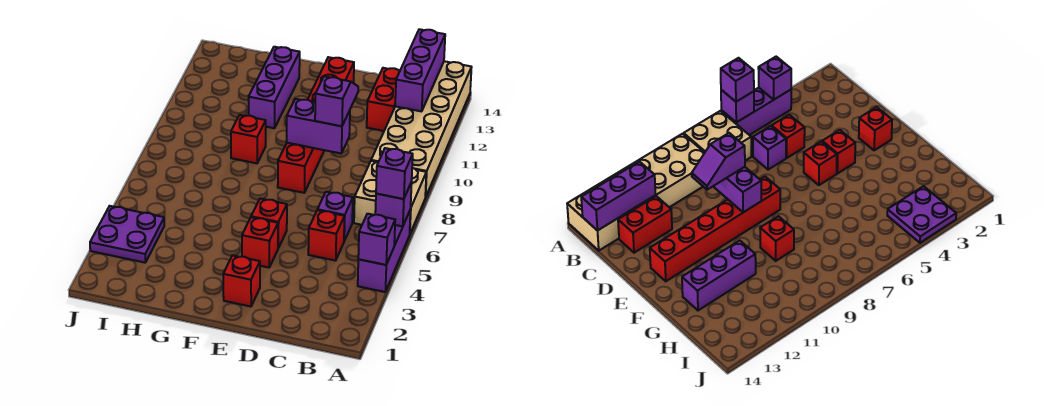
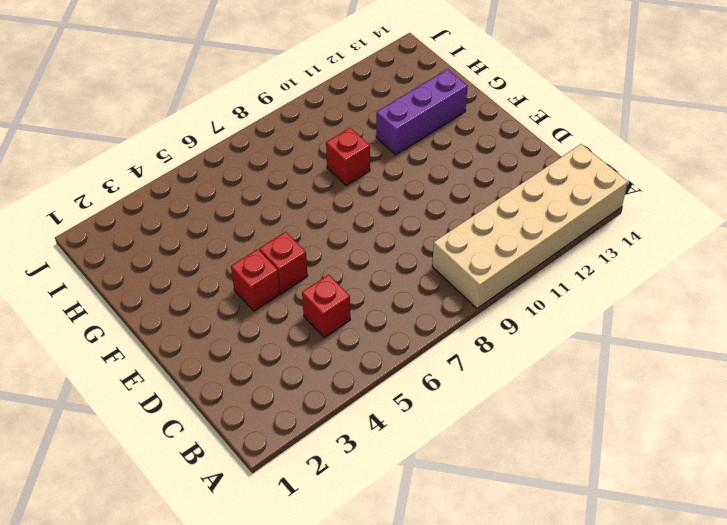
none -> purple brick A4:A6 level 1
none -> tan brick A7:B8 level 1
none -> purple brick C6 level 1

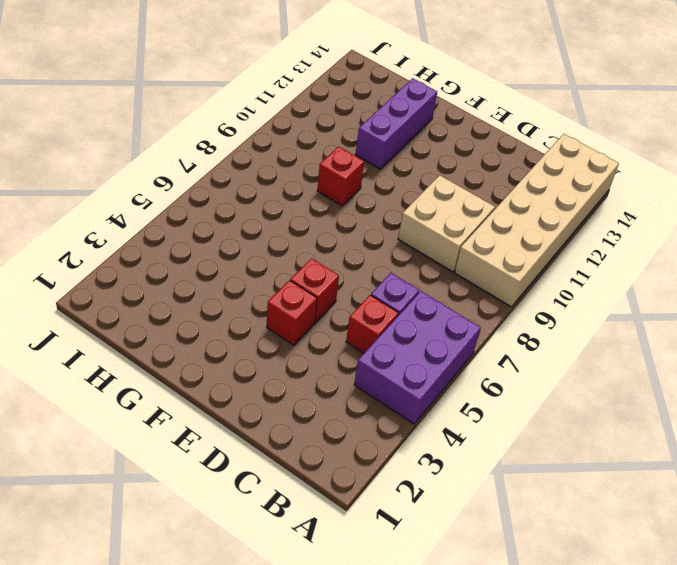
purple brick A4:B6 level 1 -> purple brick A4:A6 level 1
tan brick C9:D10 level 1 -> tan brick A7:B8 level 1
none -> red brick C12:C13 level 1
none -> red brick E2 level 1
none -> red brick E8:E13 level 1

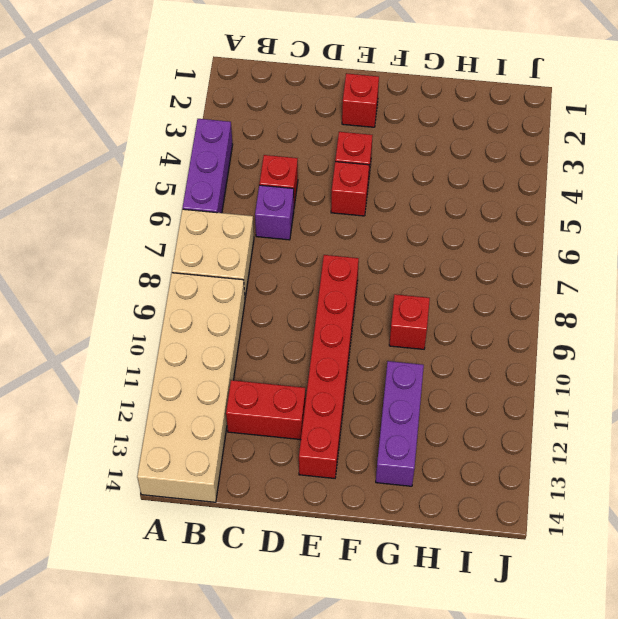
red brick C12:D12 level 1 -> red brick C12:C13 level 1
none -> purple plate I3:J4 level 1
none -> purple brick A4 level 2
none -> purple brick A6 level 2

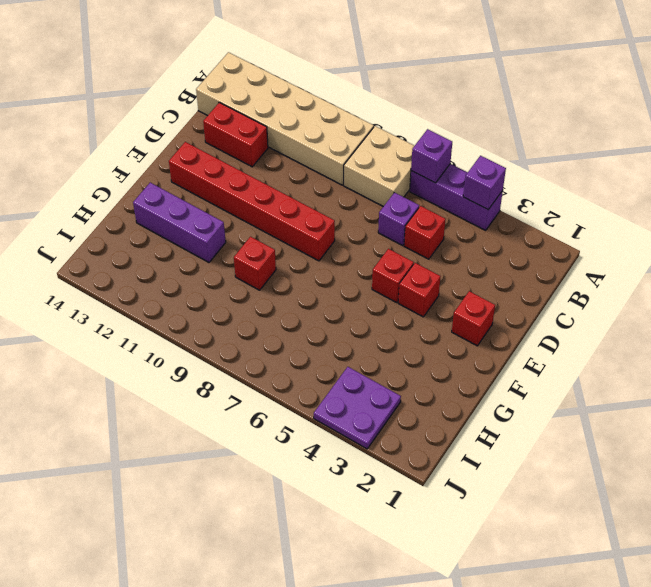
none -> purple brick B12:B14 level 2
none -> purple brick D9:E9 level 2
none -> purple brick A6 level 3

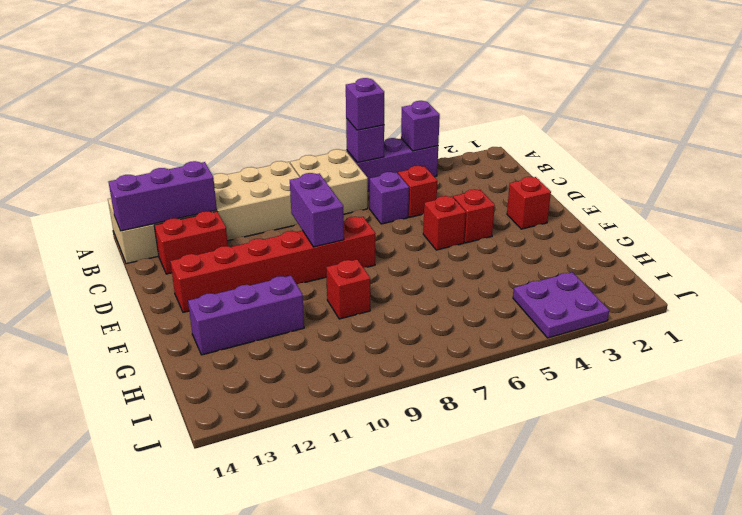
none -> purple slope D9:D10 level 3 top 9

